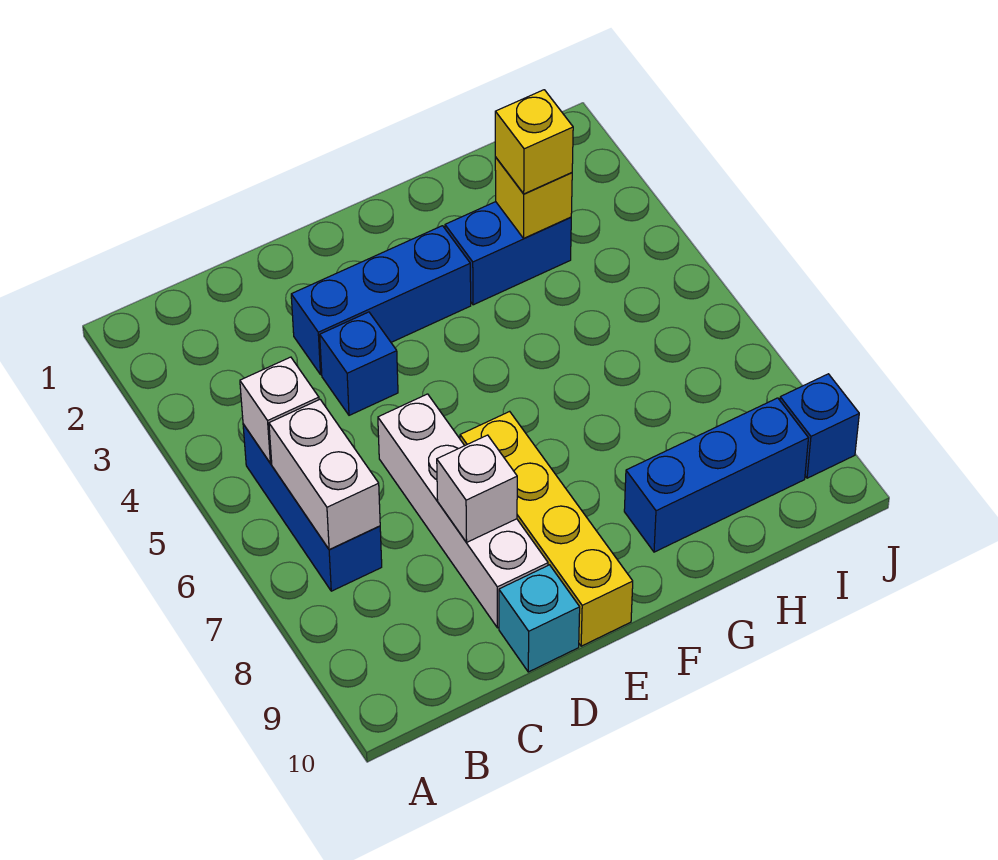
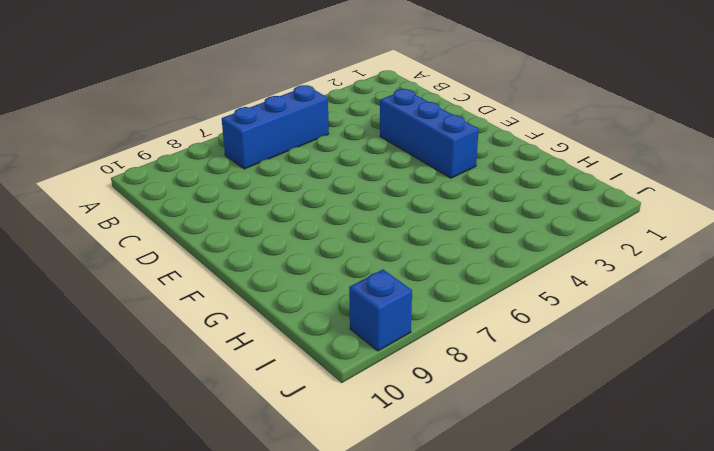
none -> blue brick D4 level 1
none -> white brick D6:D9 level 1
none -> cyan brick D10 level 1

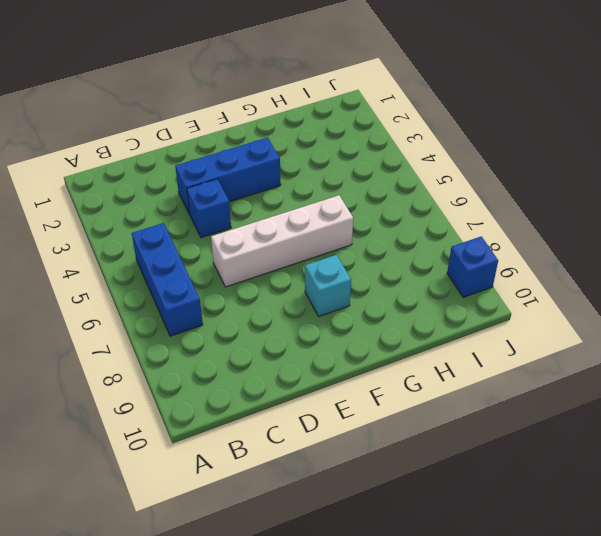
white brick D6:G6 level 1 -> white brick D6:D9 level 1
cyan brick F8 level 1 -> cyan brick D10 level 1
none -> yellow brick E7:E10 level 1
none -> blue brick G3:H3 level 1
none -> blue brick G9:I9 level 1

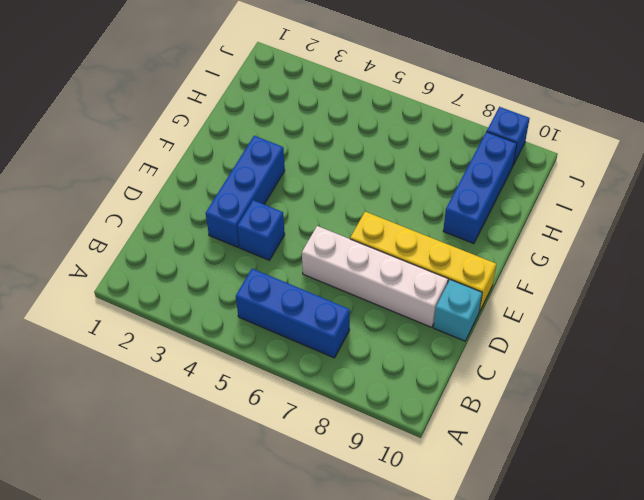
none -> blue brick G3:H3 level 1
none -> white brick B5 level 2
none -> white brick B6:B7 level 2

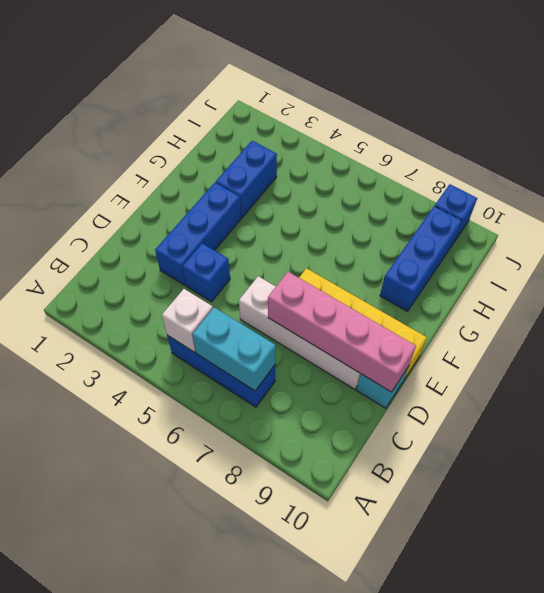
cyan brick B6:B7 level 2 -> white brick B6:B7 level 2
pink brick D7:D10 level 2 -> white brick D8 level 2
none -> yellow brick H3 level 2
none -> yellow brick H3 level 3

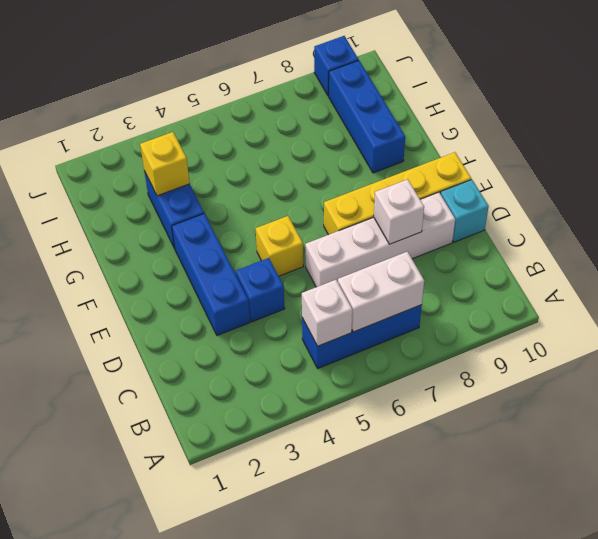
yellow brick E5 level 1 -> yellow brick H3 level 3

